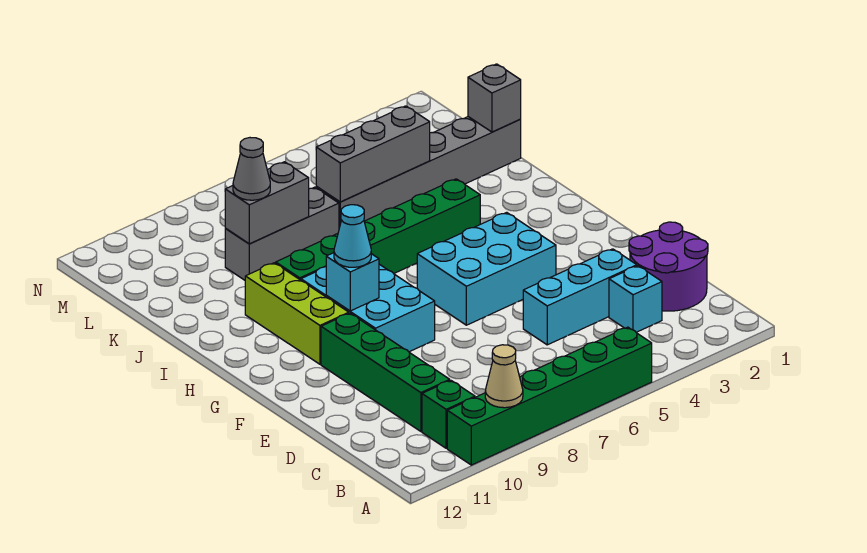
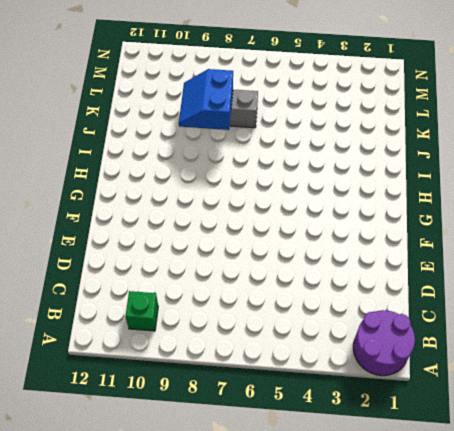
purple round brick A1:B2 level 1 -> purple round brick C1:D2 level 1
blue slope J8:K9 level 2 top 8 -> grey brick K8:K9 level 2
none -> green brick A5:A10 level 1
none -> cyan brick C3 level 1
none -> green brick C10:F10 level 1

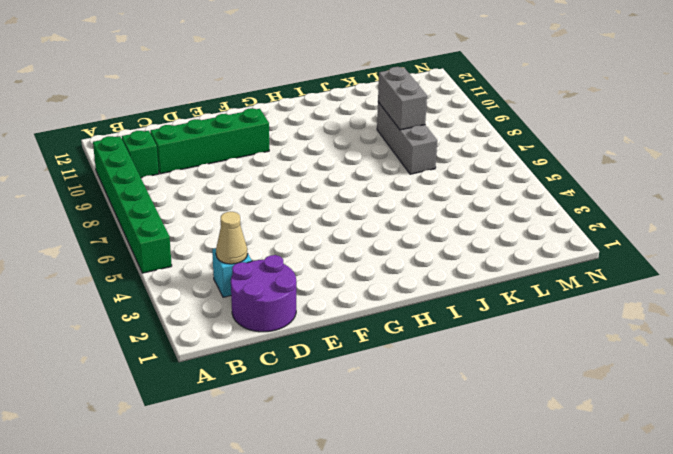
tan cone C3 level 2 -> tan cone A9 level 2
none -> cyan brick D3:D5 level 1
none -> cyan brick F4:G6 level 1
none -> cyan brick F8:H9 level 1

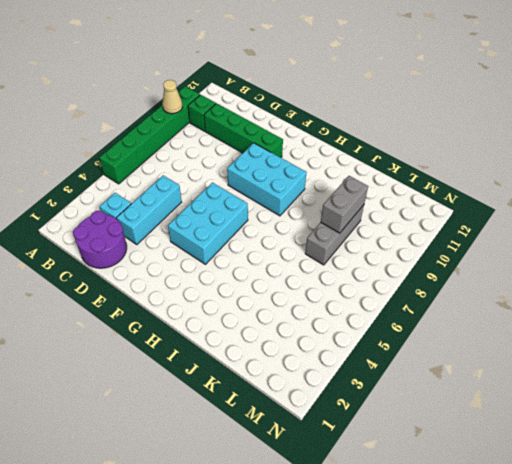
none -> lime brick G10:I10 level 1
none -> green brick I4:I9 level 1
none -> grey brick K1:K6 level 1

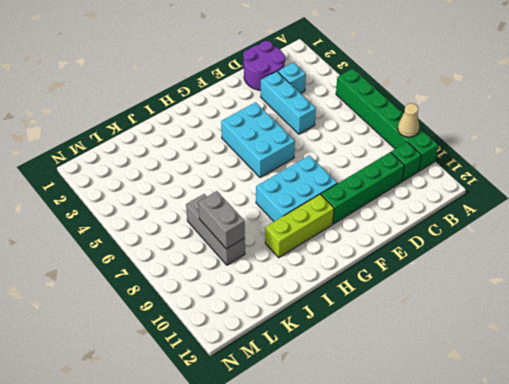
none -> green brick I4:I9 level 1
none -> grey brick K1:K6 level 1
none -> cyan brick G9 level 2

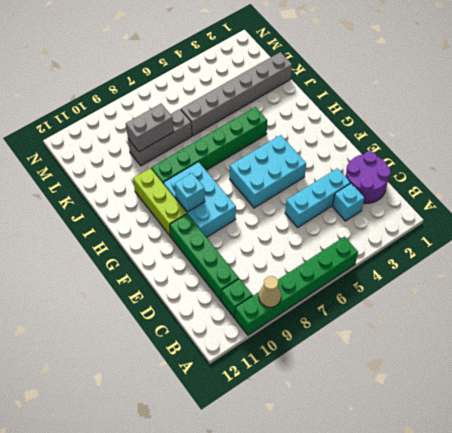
none -> grey brick K1 level 2
none -> grey brick K4:K6 level 2
none -> cyan cone G9 level 3

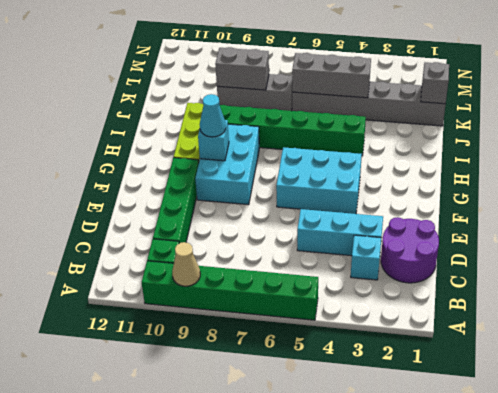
none -> grey cone K9 level 3

